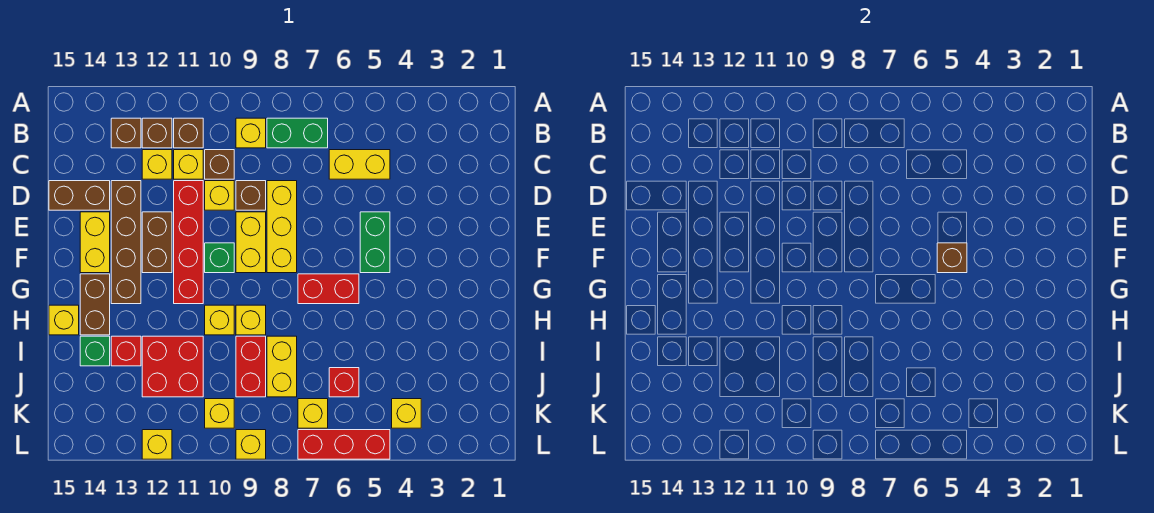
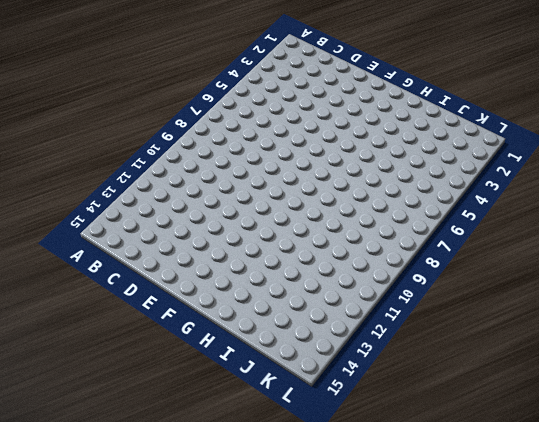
none -> green brick B7:B8 level 1
none -> yellow brick B9 level 1
none -> brown brick B11 level 1
none -> brown brick B12 level 1

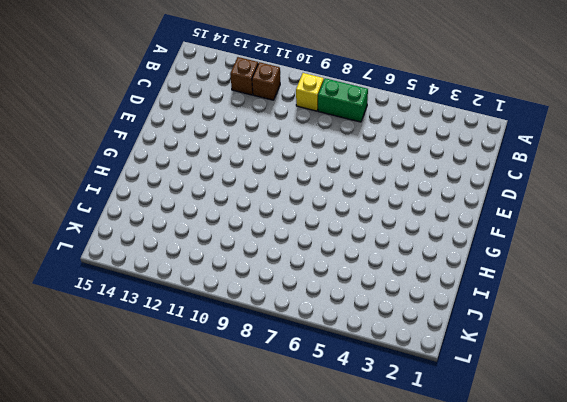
none -> brown brick B13 level 1
none -> yellow brick C5:C6 level 1
none -> brown brick C10 level 1
none -> yellow brick C11 level 1

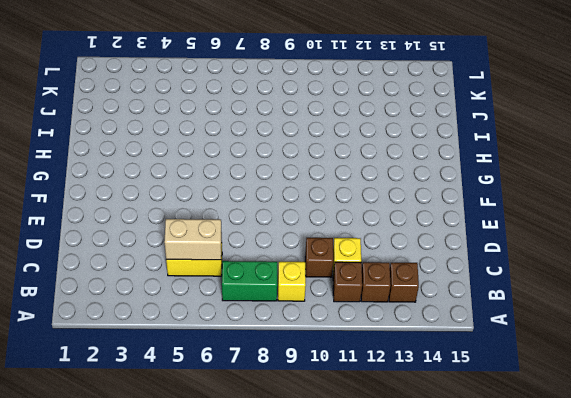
tan brick C5:C6 level 2 -> none
none -> yellow brick C12 level 1
none -> yellow brick D8:F8 level 1
none -> brown brick D9 level 1
none -> yellow brick D10 level 1

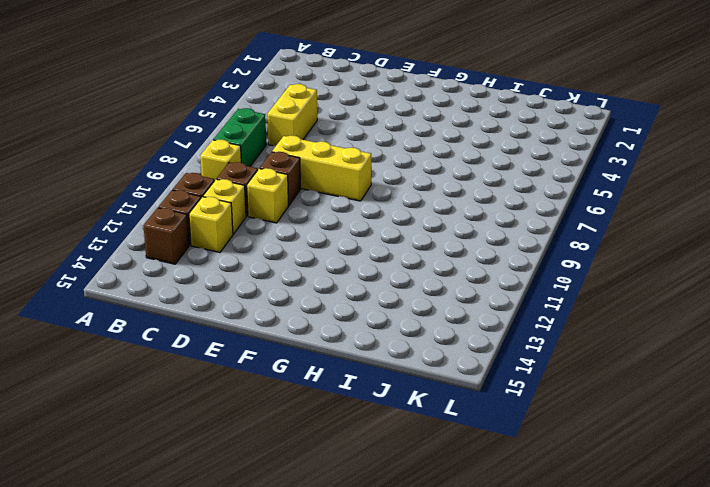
none -> red brick D11:G11 level 1
none -> brown brick D13:G13 level 1
none -> brown brick D14:D15 level 1
none -> green brick E5:F5 level 1

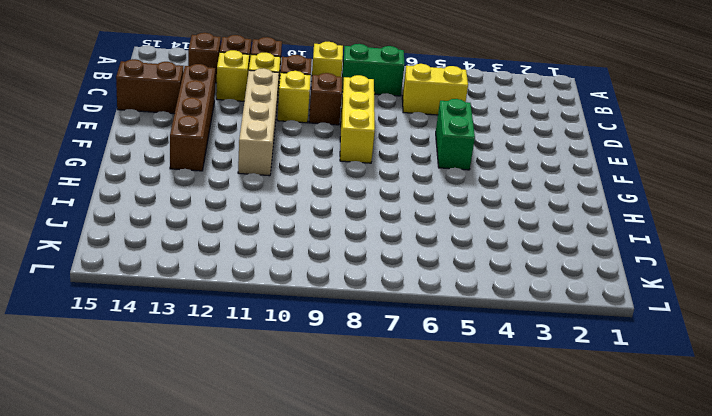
tan brick D11:G11 level 1 -> red brick D11:G11 level 1
none -> yellow brick E9:F9 level 1
none -> brown brick E12:F12 level 1
none -> yellow brick E14:F14 level 1
none -> green brick F10 level 1

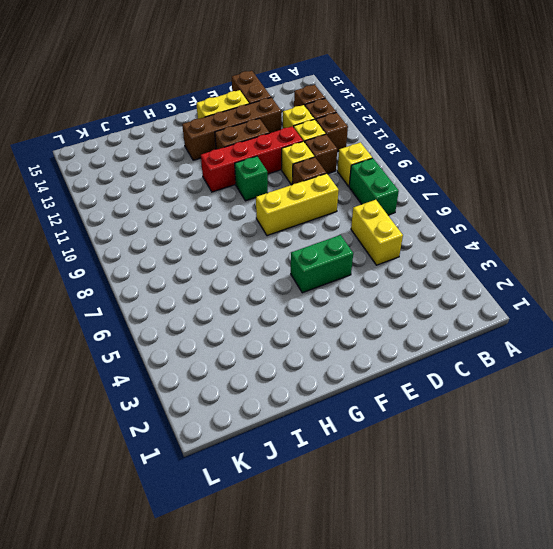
none -> yellow brick E9:F9 level 1
none -> red brick G6:G7 level 1
none -> brown brick G14:H14 level 1
none -> yellow brick H9 level 1

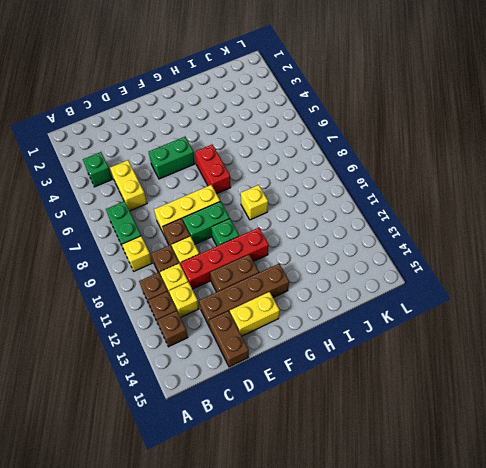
green brick B4 level 1 -> green brick I14 level 1
green brick E9:F9 level 1 -> yellow brick E9:F9 level 1
none -> brown brick G14:H14 level 1
none -> yellow brick H10 level 1
none -> yellow brick H15 level 1
none -> yellow brick I8:J8 level 1

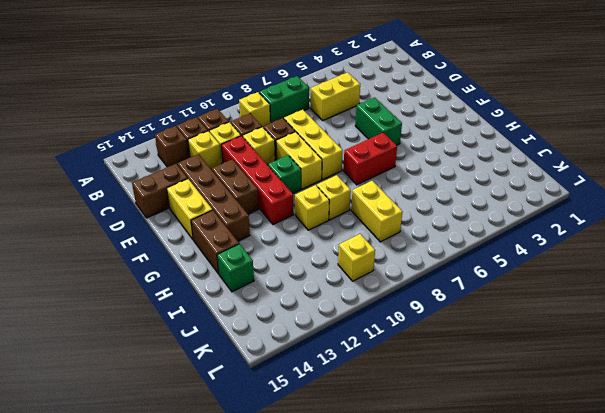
none -> yellow brick H15 level 1
none -> red brick I9:J9 level 1
none -> red brick I11:J12 level 1
none -> red brick I13 level 1

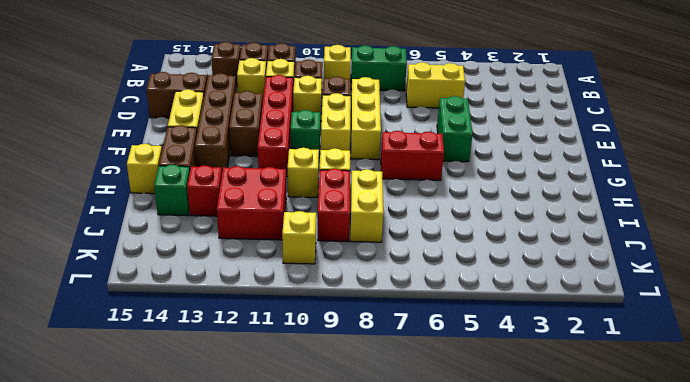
none -> red brick J6 level 1
none -> yellow brick K4 level 1
none -> yellow brick K7 level 1
none -> red brick L5:L7 level 1

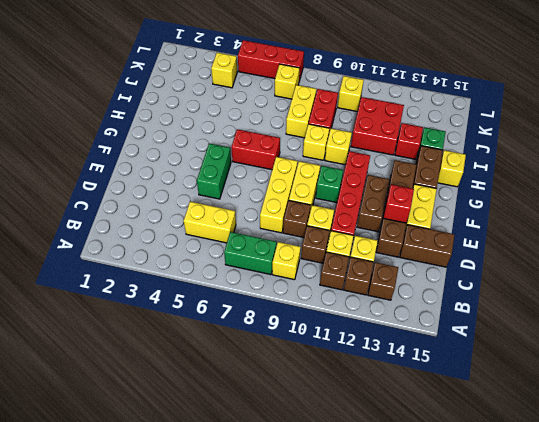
red brick E13 level 2 -> red brick J6 level 1
none -> yellow brick L9 level 1
none -> yellow brick L12 level 1
none -> brown brick F5 level 2

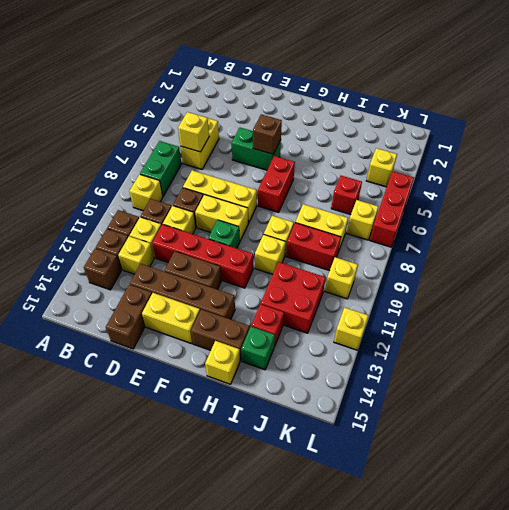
yellow brick C6 level 2 -> yellow brick L9 level 1

